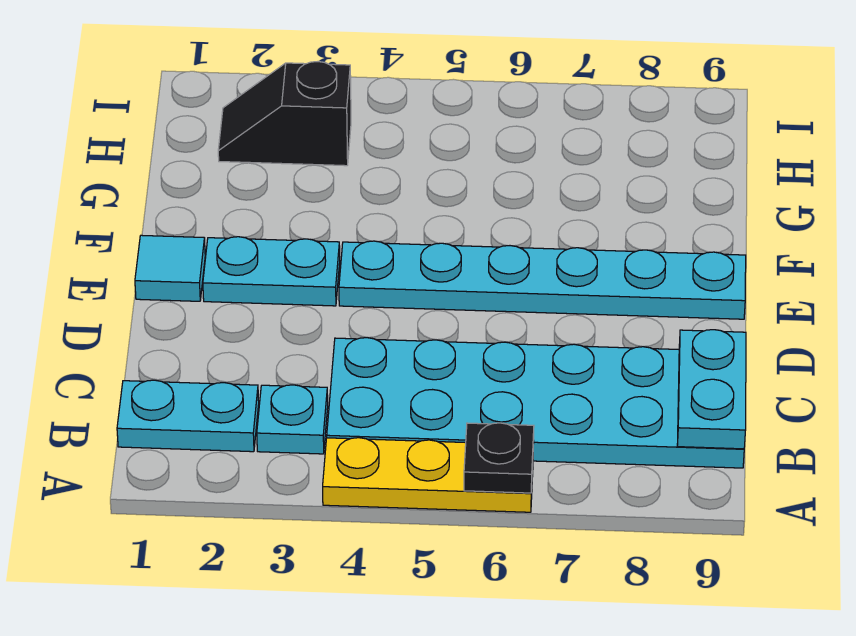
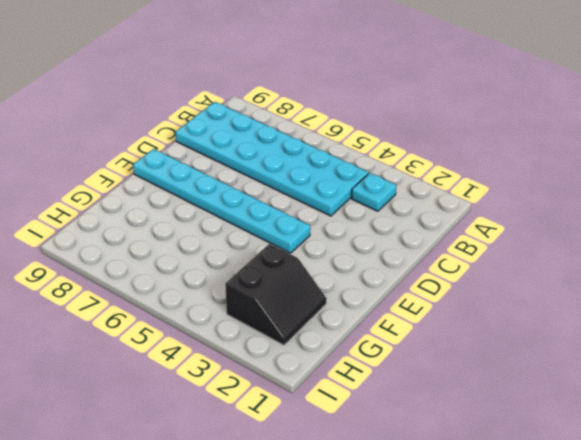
black slope G2:H3 level 1 top 3 -> black slope H2:H3 level 1 top 3
none -> yellow plate A4:A6 level 1
none -> cyan plate B1:B2 level 1

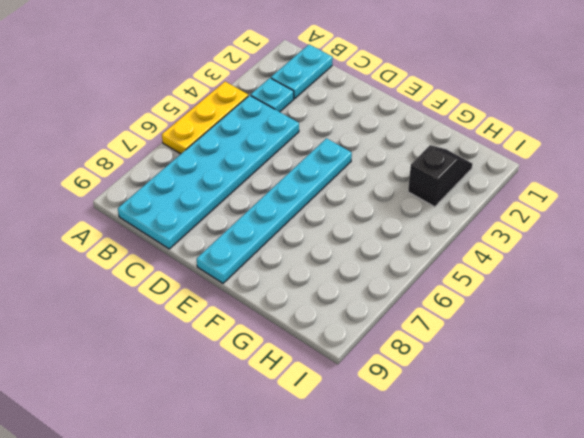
none -> cyan tile E1 level 1
none -> cyan plate E2:E3 level 1

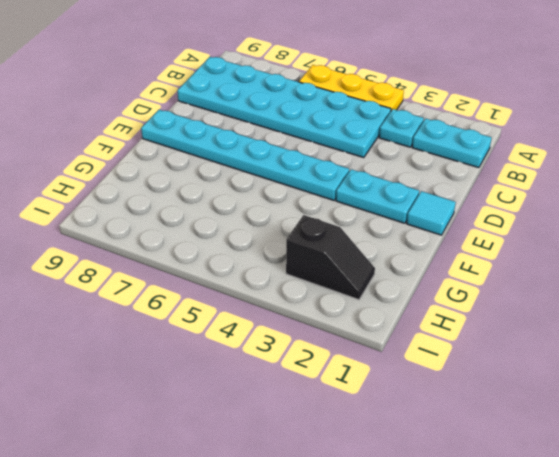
none -> black plate A6 level 2
none -> cyan plate B9:C9 level 2

